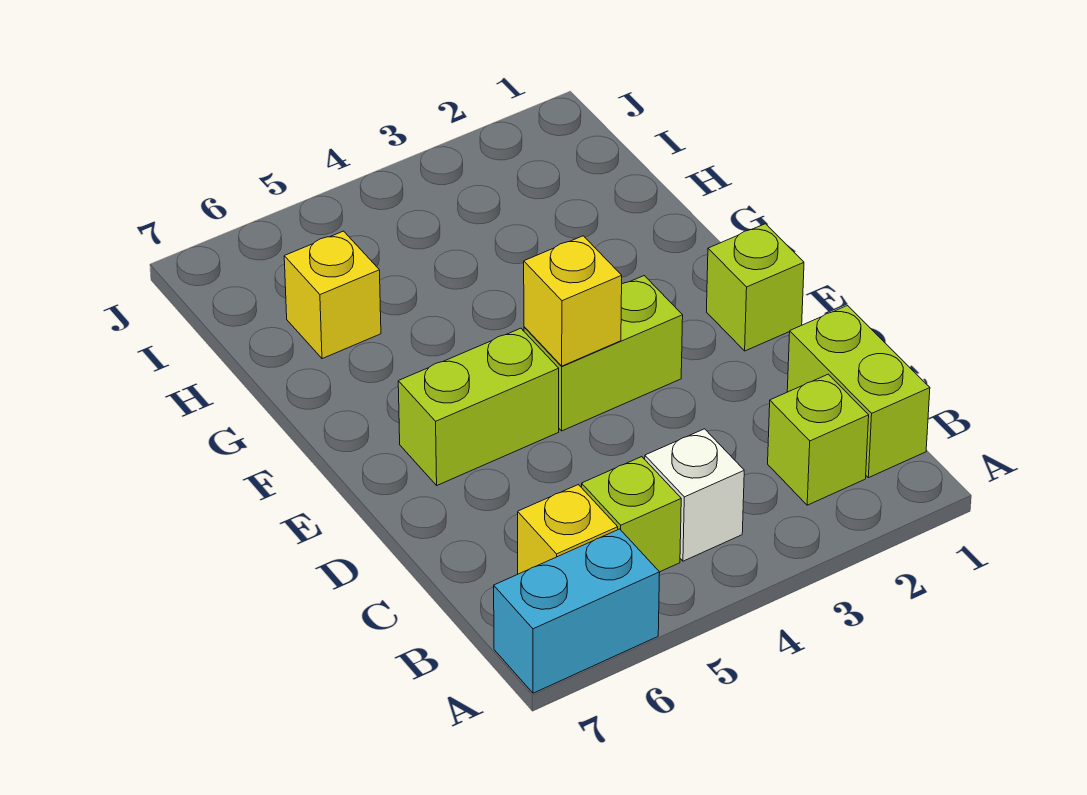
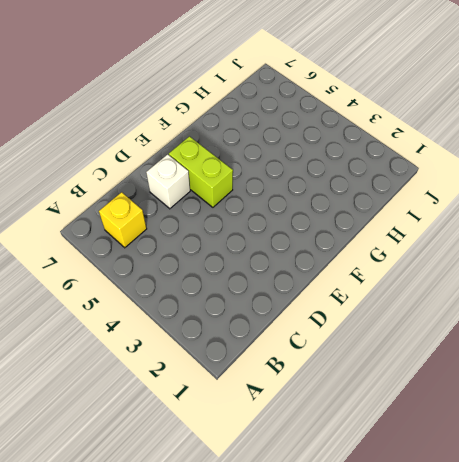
white brick D6 level 1 -> white brick B4 level 1
none -> cyan brick A6:A7 level 1
none -> lime brick B1:C1 level 1

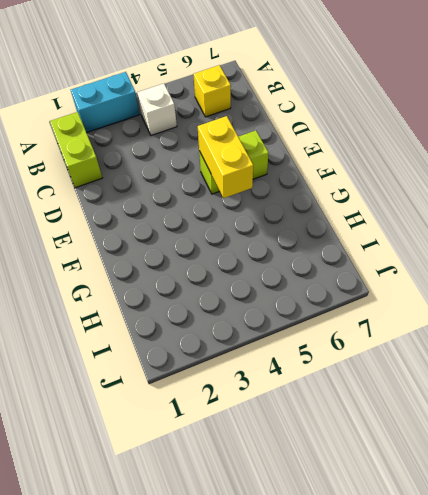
cyan brick A2:A3 level 1 -> cyan brick A6:A7 level 1
yellow brick E5:F5 level 2 -> none
none -> lime brick B2 level 1
none -> lime brick B5 level 1

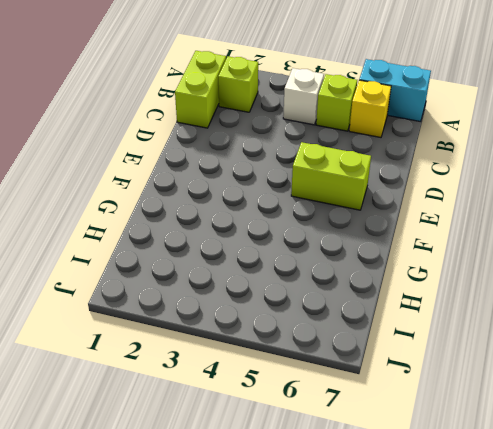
none -> lime brick E1 level 1
none -> lime brick E3:E4 level 1

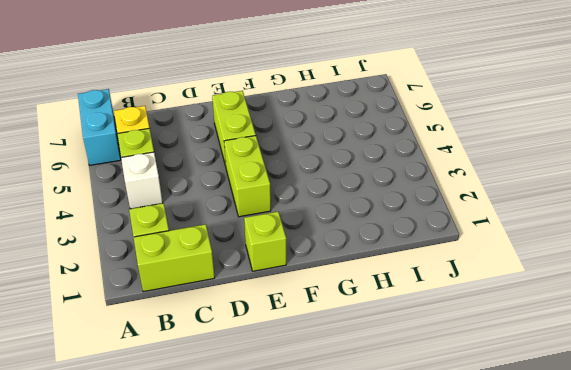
none -> yellow brick H6 level 1
none -> yellow brick E4 level 2

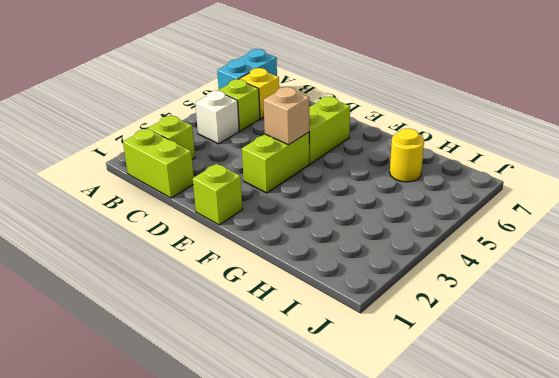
tan brick E4 level 2 -> yellow brick E4 level 2
yellow round brick H6 level 1 -> yellow brick H6 level 1

